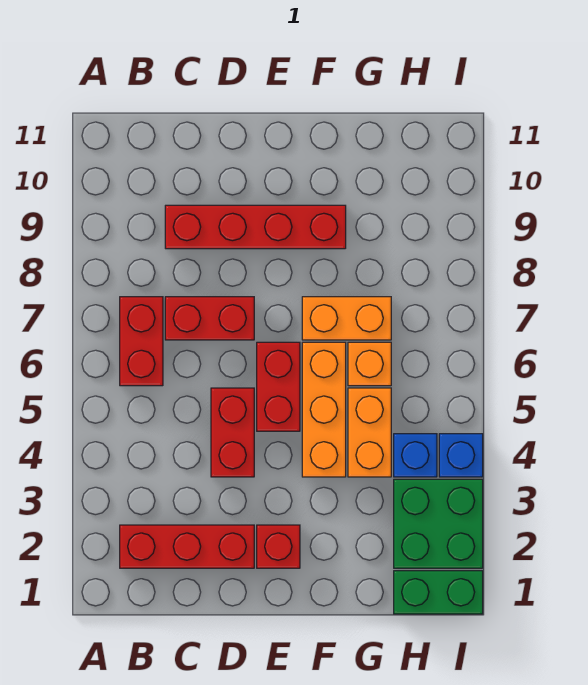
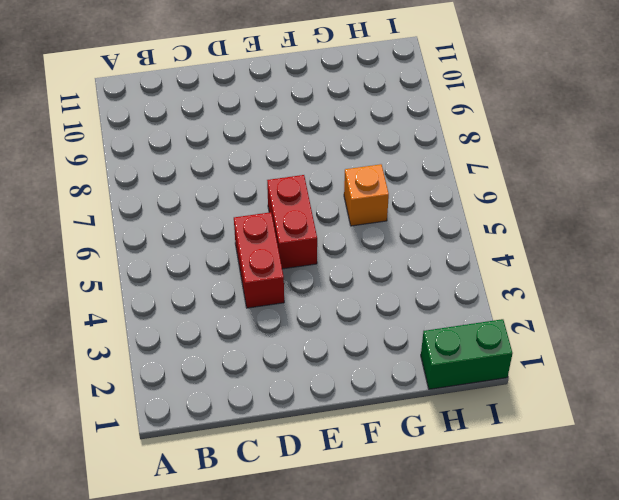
none -> red brick B2:D2 level 1
none -> red brick B6:B7 level 1
none -> red brick C7:D7 level 1

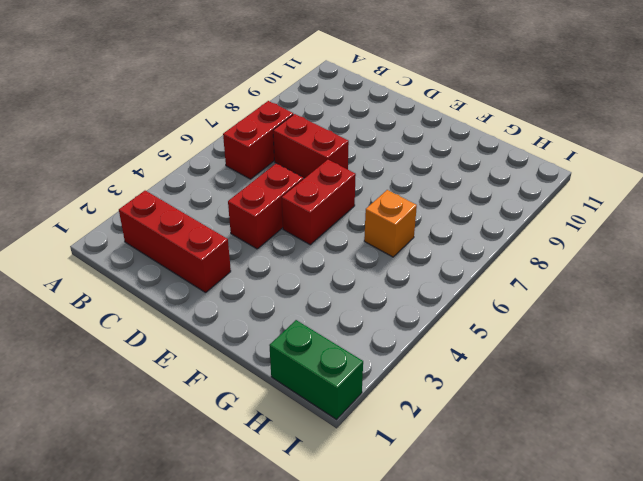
none -> red brick C9:F9 level 1
none -> red brick E2 level 1
none -> orange brick F4:F6 level 1

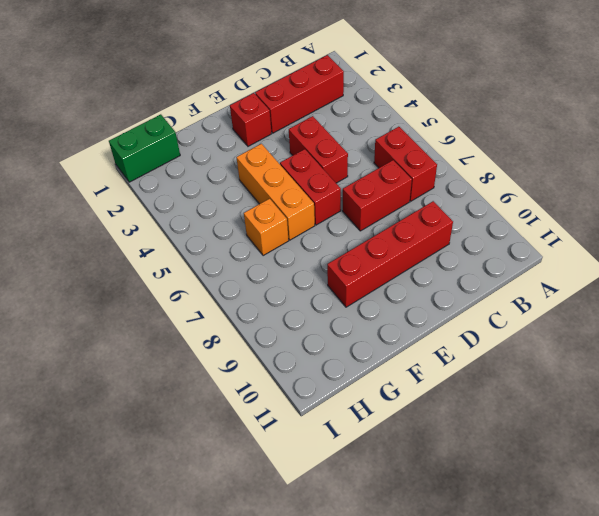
none -> orange brick F7:G7 level 1
none -> orange brick G4:G5 level 1
none -> green brick H2:I3 level 1

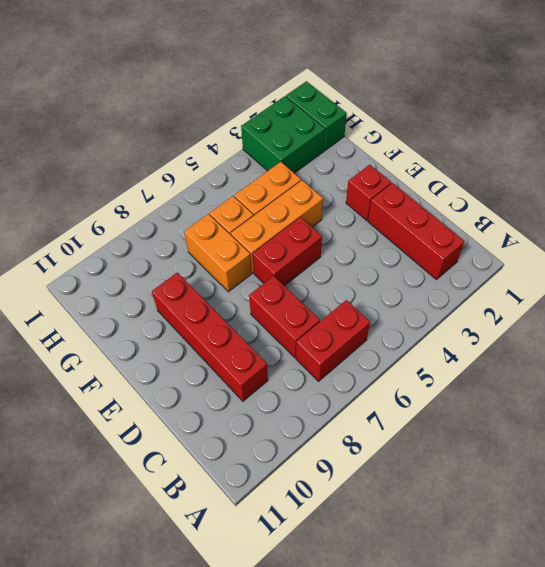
none -> red brick D4:D5 level 1
none -> blue brick H4 level 1
none -> blue brick I4 level 1

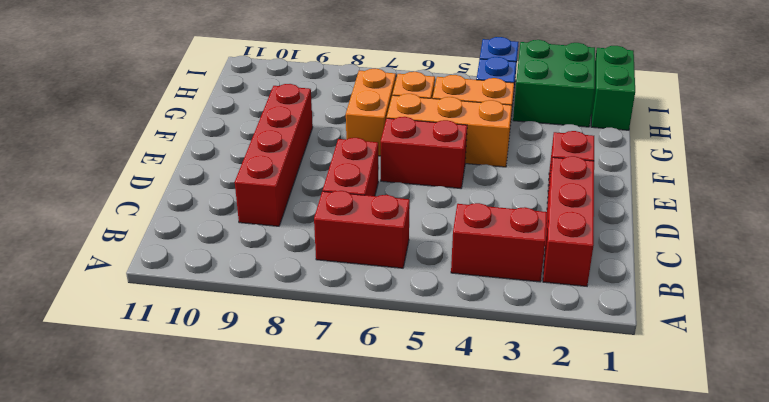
red brick B3:B4 level 1 -> red brick D4:D5 level 1

